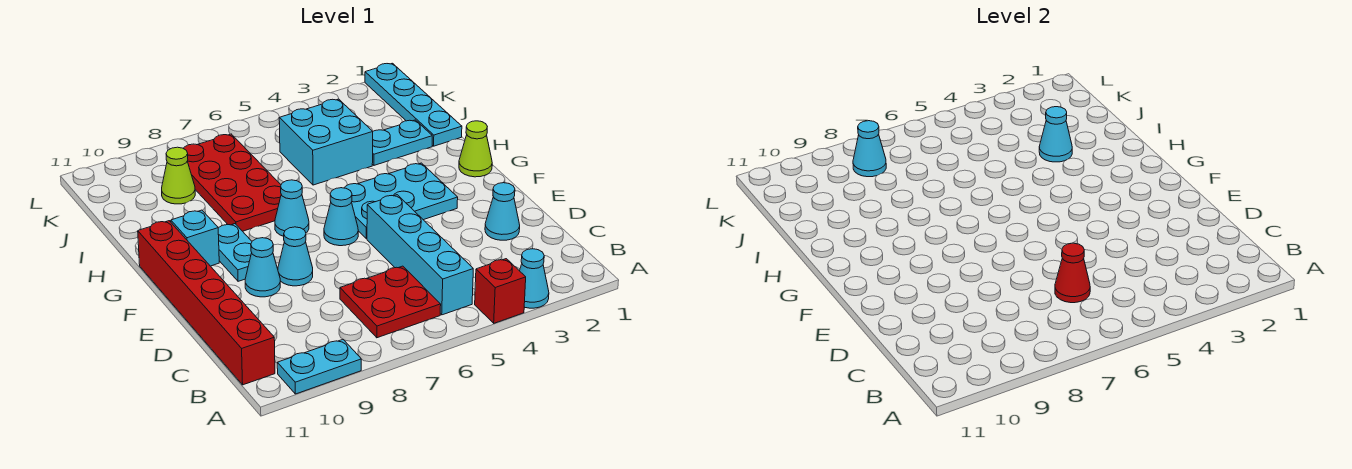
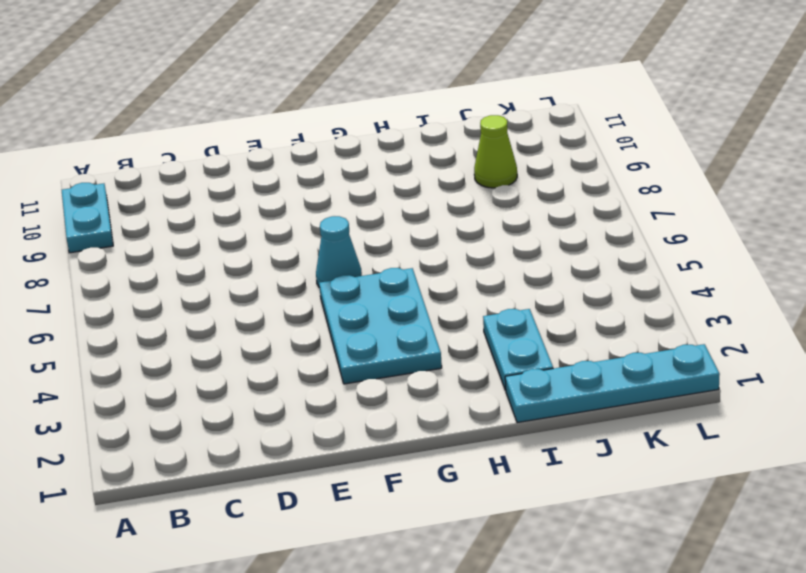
none -> cyan cone A3 level 1
none -> red brick A4 level 1
none -> cyan brick B5:E5 level 1

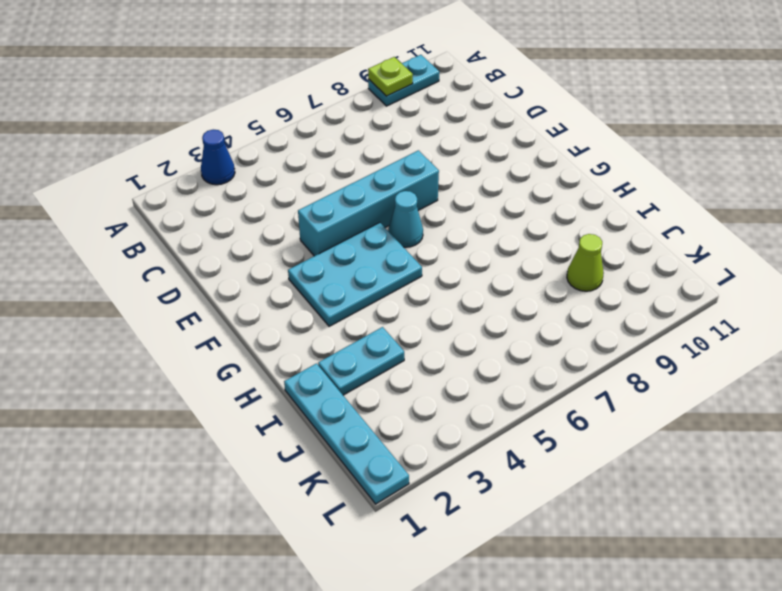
blue cone A3 level 1 -> cyan cone A3 level 1
lime plate A9 level 2 -> none
cyan brick E4:E7 level 1 -> cyan brick B5:E5 level 1
none -> red brick A4 level 1
none -> red plate B6:C7 level 1
none -> red brick B11:G11 level 1

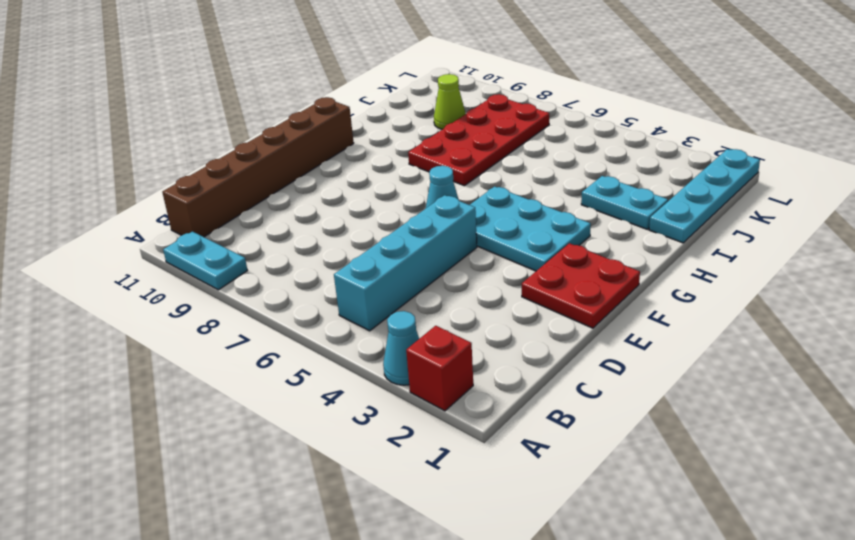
red brick A2 level 1 -> red brick A4 level 1
brown brick B11:G11 level 1 -> red brick B11:G11 level 1
red plate E1:F2 level 1 -> red plate B6:C7 level 1
none -> cyan cone D2 level 1
none -> cyan cone E8 level 1
none -> cyan cone E9 level 1

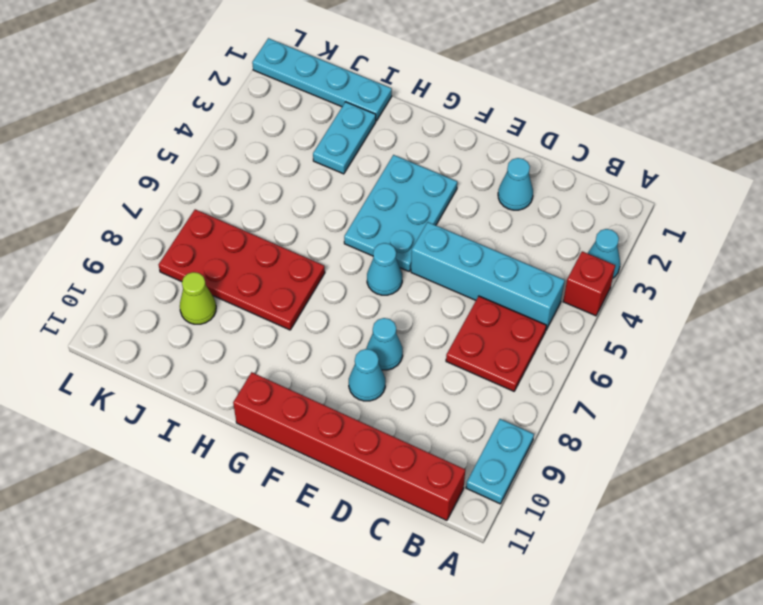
none -> cyan plate F9:G9 level 1
none -> lime cone G1 level 1
none -> cyan cone G7 level 1

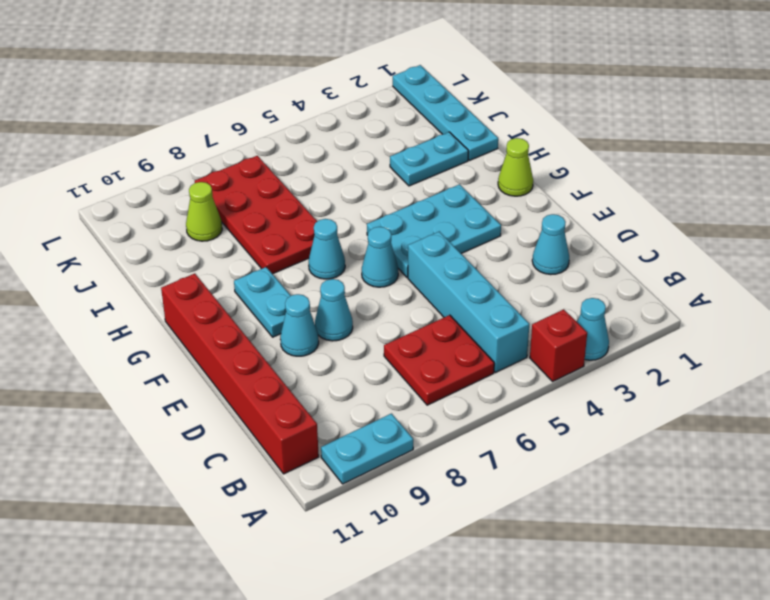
none -> cyan brick G10 level 1
none -> cyan brick I4:J5 level 1
none -> red cone C6 level 2

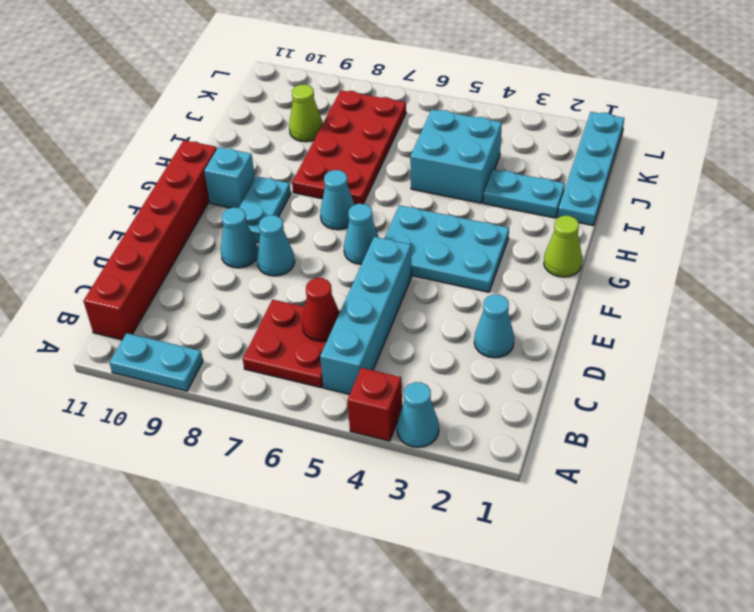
none -> cyan cone I3 level 2
none -> cyan cone K8 level 2

